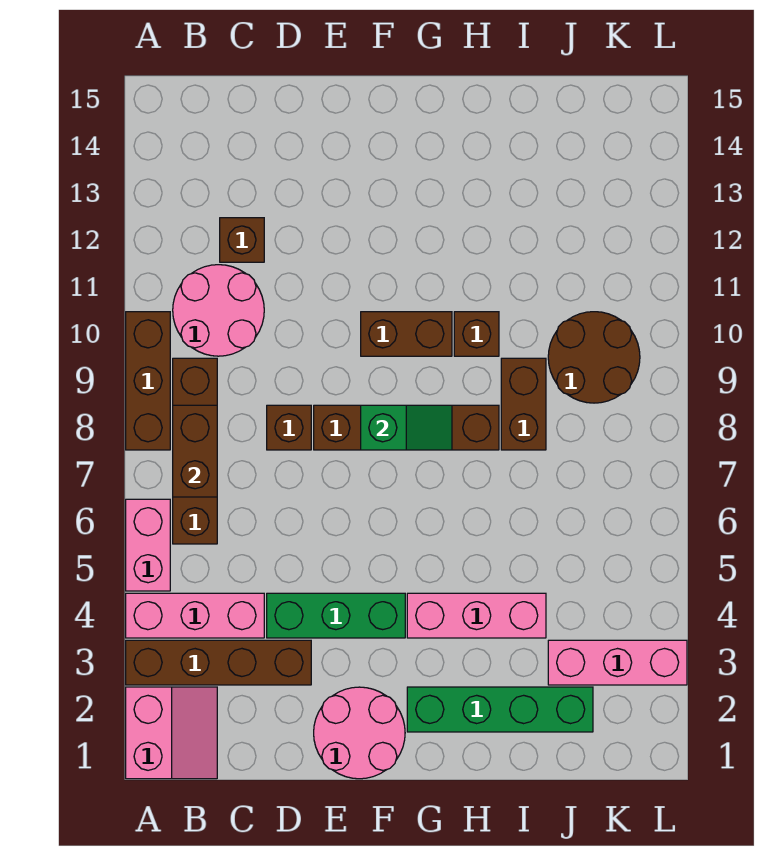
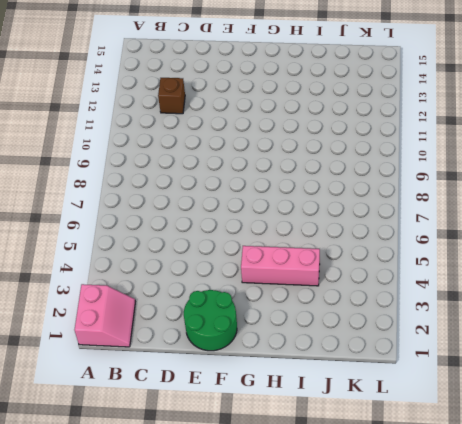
green round brick E1:F2 level 1 -> pink round brick E1:F2 level 1
none -> brown brick A3:D3 level 1
none -> pink brick A4:C4 level 1
none -> pink brick A5:A6 level 1

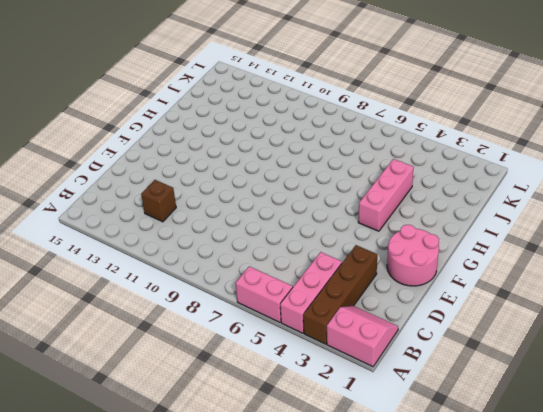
none -> brown brick A8:A10 level 1
none -> brown brick B6:B9 level 1
none -> pink round brick B10:C11 level 1

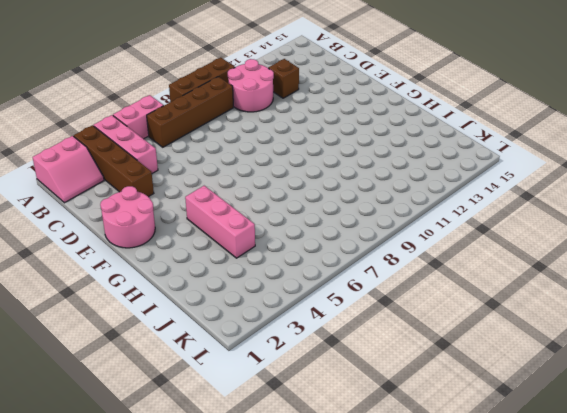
none -> green brick D4:F4 level 1
none -> brown brick D8 level 1
none -> brown brick E8:H8 level 1

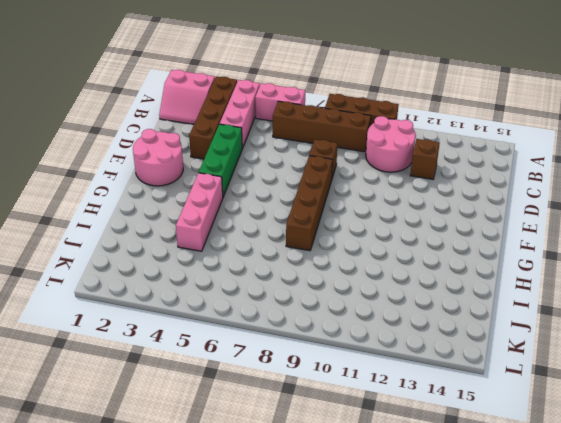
none -> brown brick F10:G10 level 1
none -> green brick G2:J2 level 1
none -> brown brick H10 level 1

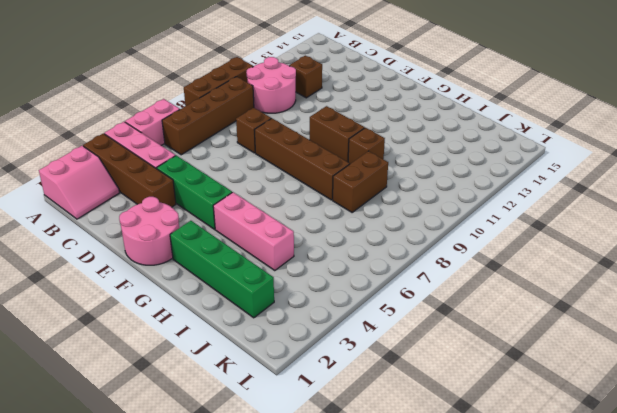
none -> pink brick J3:L3 level 1
none -> brown round brick J9:K10 level 1
none -> brown brick B7:B8 level 2

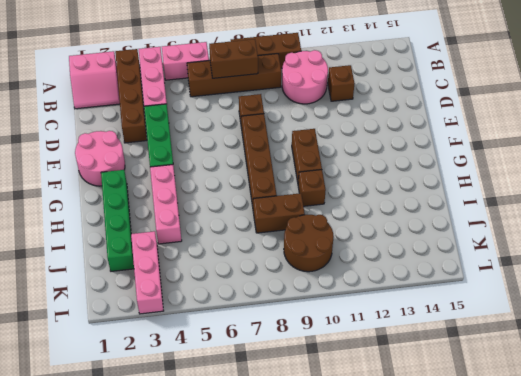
none -> green slope F8:G8 level 2 top F

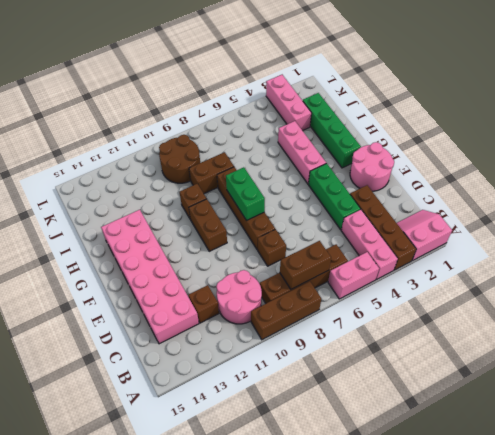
pink brick C13:H14 level 1 -> none
green brick F8:G8 level 2 -> green slope F8:G8 level 2 top F

